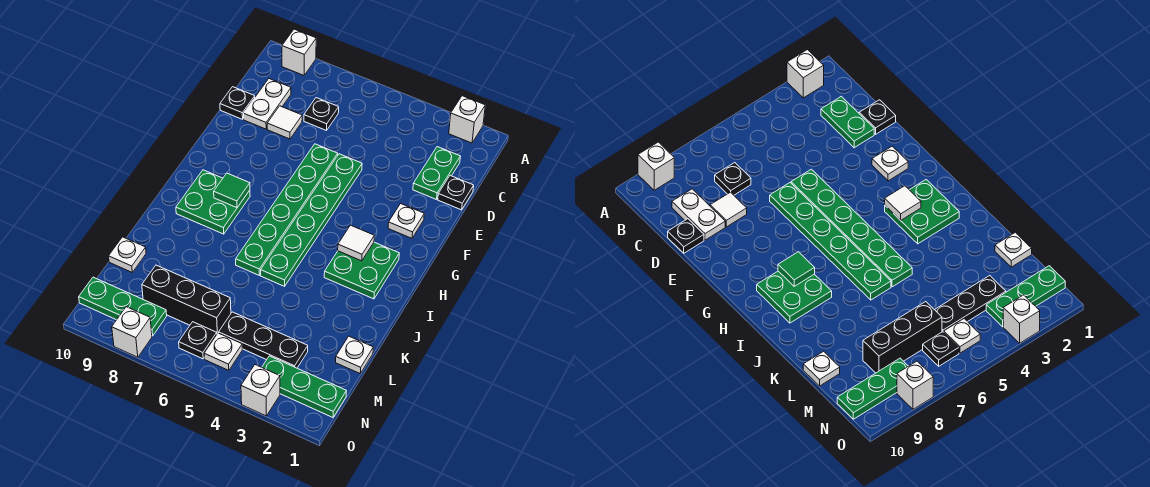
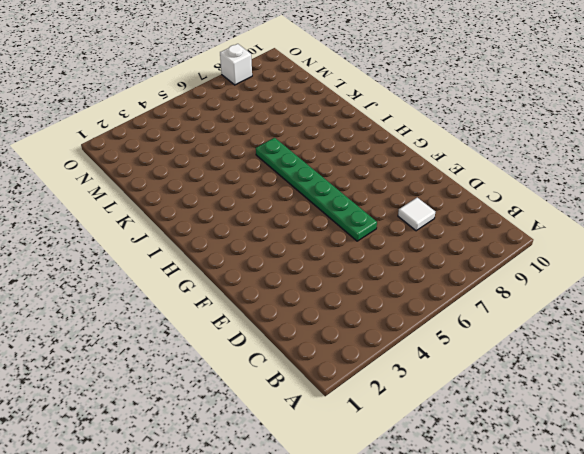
none -> white brick A2 level 1
none -> white brick A9 level 1
none -> green plate C2:D2 level 1

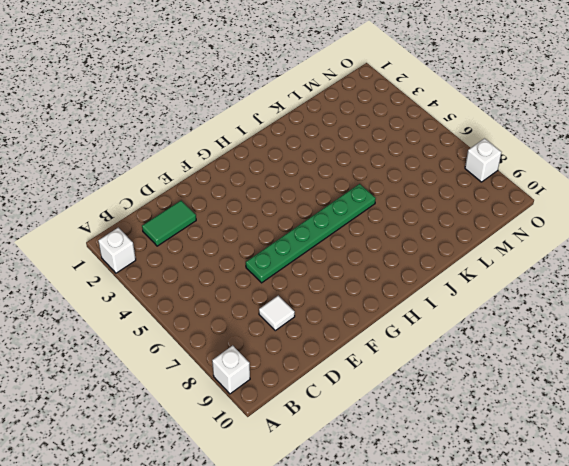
green tile C2:D2 level 1 -> green plate C2:D2 level 1
none -> black plate C7 level 1
none -> white plate C9:D9 level 1
none -> black plate D1 level 1

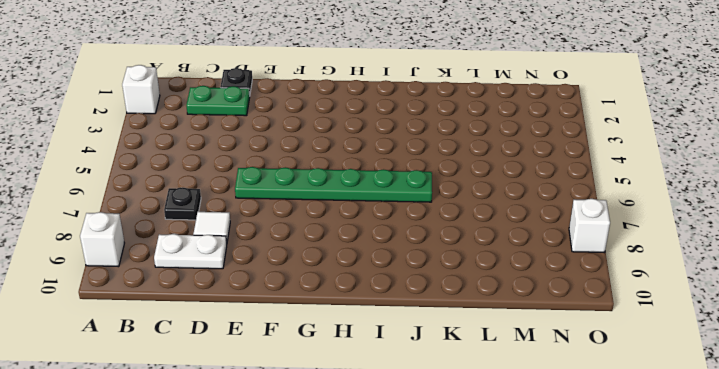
none -> black plate D10 level 1
none -> green plate E5:J5 level 1
none -> white plate F2 level 1

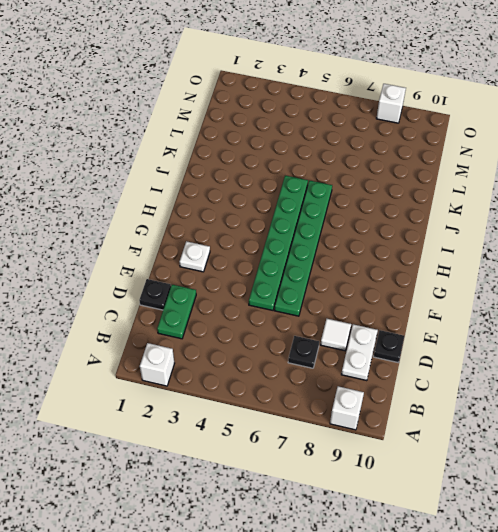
none -> green plate H2:I3 level 1
none -> green plate H8:I9 level 1
none -> white plate L1 level 1

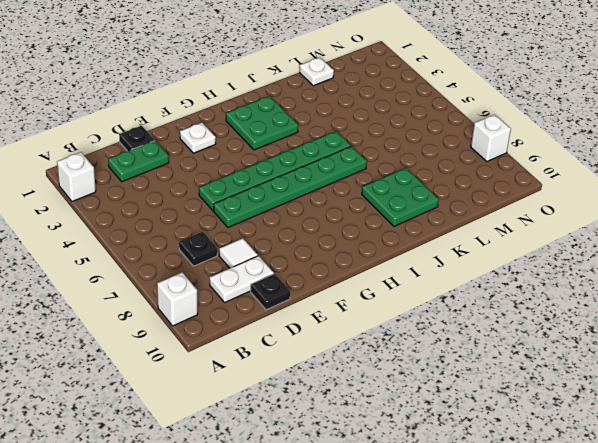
green plate J8:K9 level 1 -> green plate H8:I9 level 1
none -> white plate L10 level 1
none -> black plate M3:M5 level 1
none -> black brick M6:M8 level 1

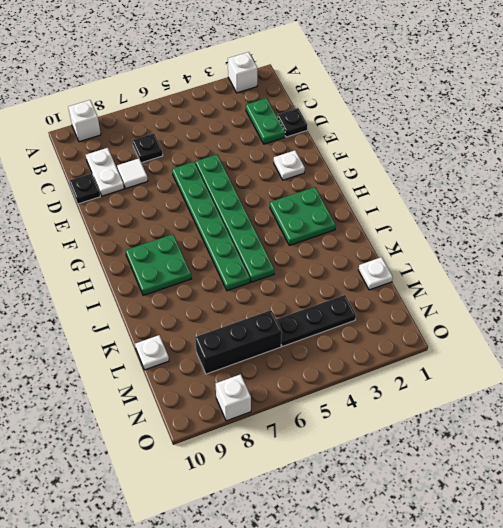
none -> green plate N1:N3 level 1
none -> white plate N5 level 1
none -> black plate N6 level 1

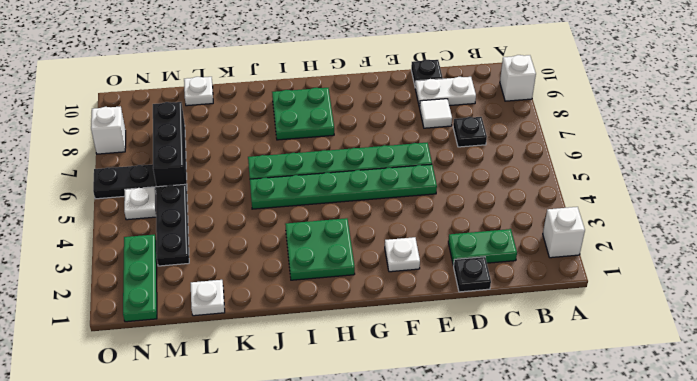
black plate N6:O6 level 1 -> black plate N6 level 1
none -> green plate N8:N10 level 1
none -> white brick O3 level 1
none -> white tile H3 level 2

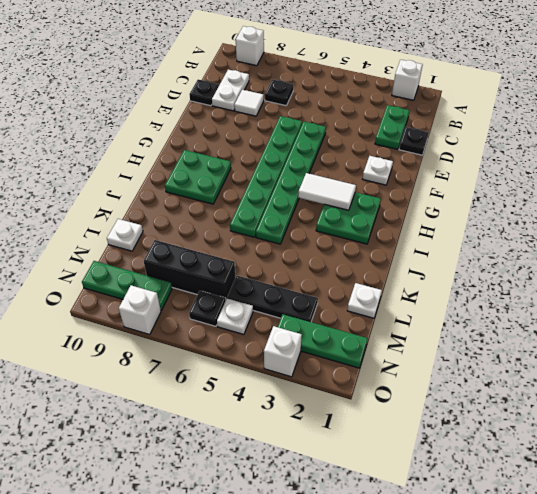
white tile H3:H4 level 2 -> white tile H3 level 2
none -> green tile H8 level 2

